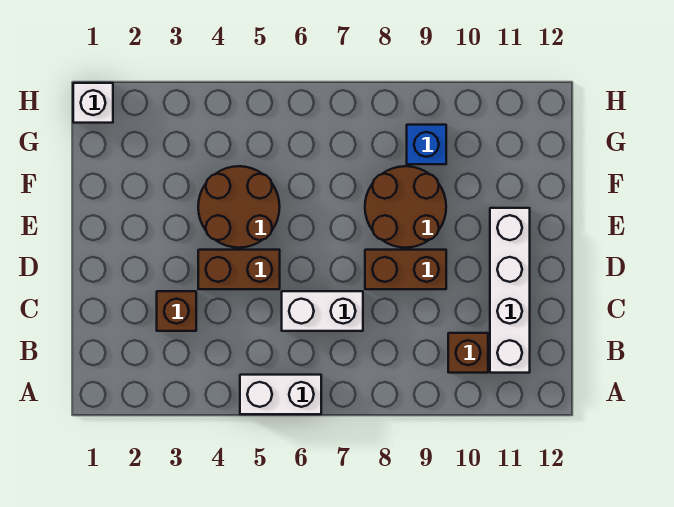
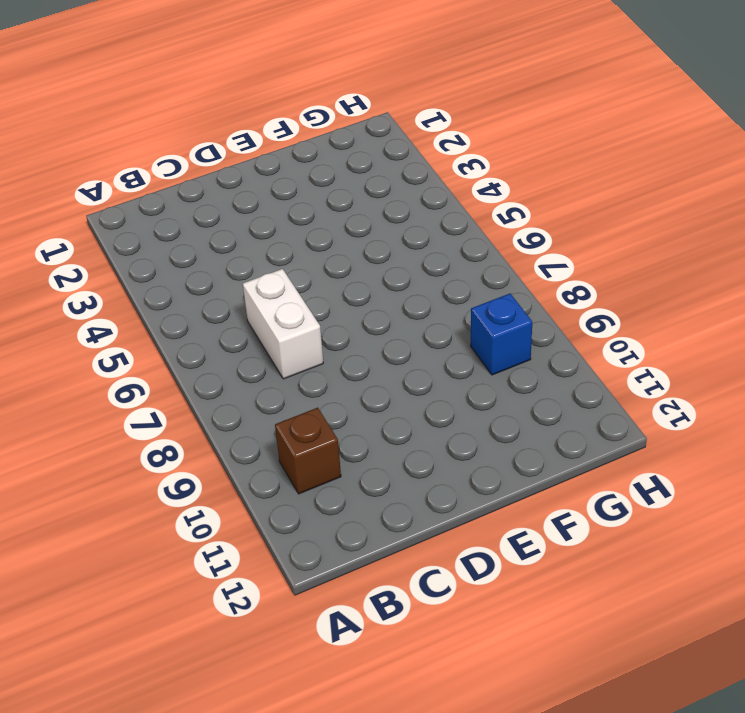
none -> white brick A5:A6 level 1
none -> white brick B11:E11 level 1

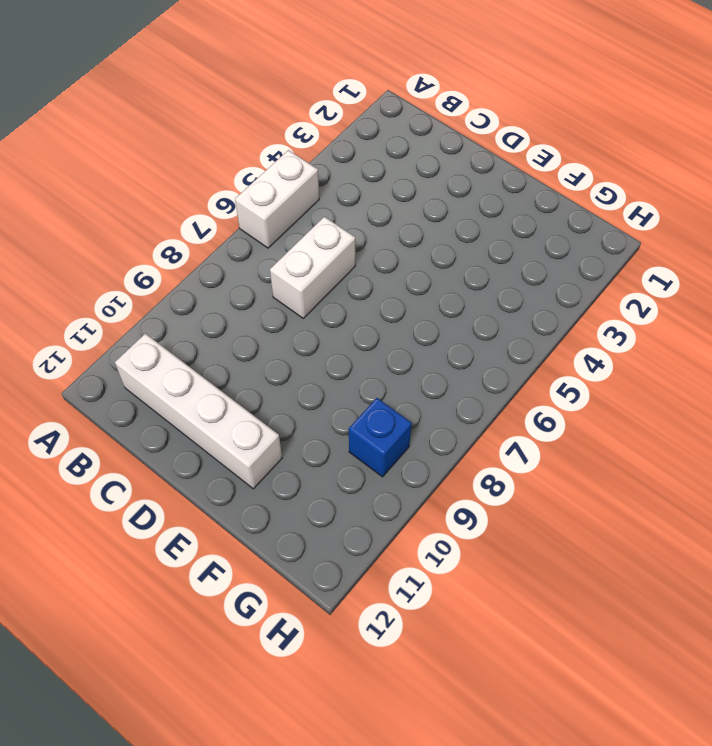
none -> brown brick B10 level 1
none -> brown brick C3 level 1

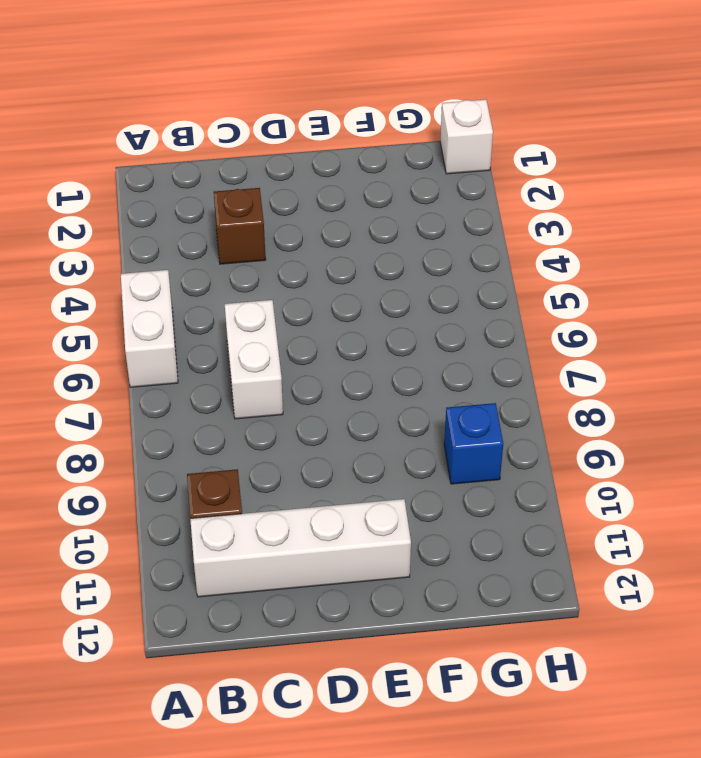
none -> brown brick D4:D5 level 1
none -> brown brick D8:D9 level 1

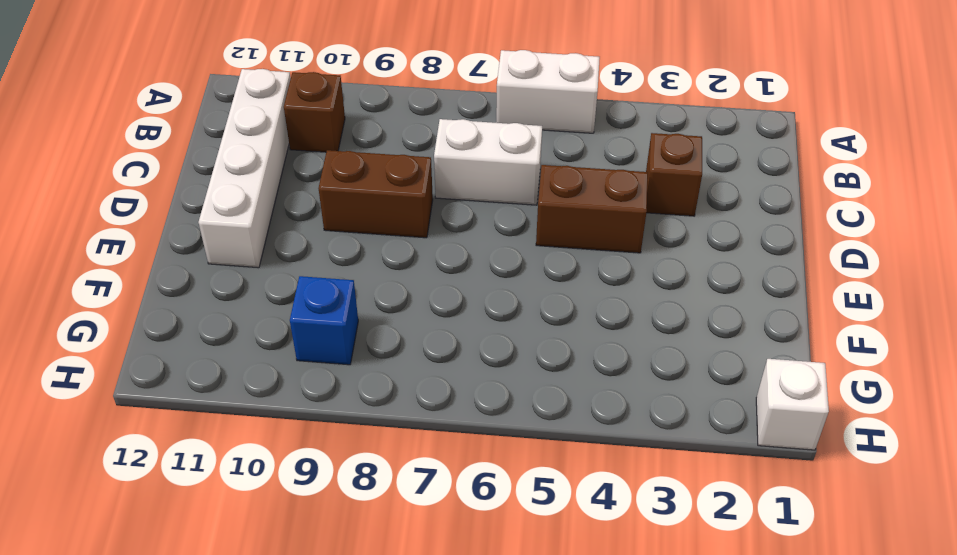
none -> brown round brick E4:F5 level 1
none -> brown round brick E8:F9 level 1

